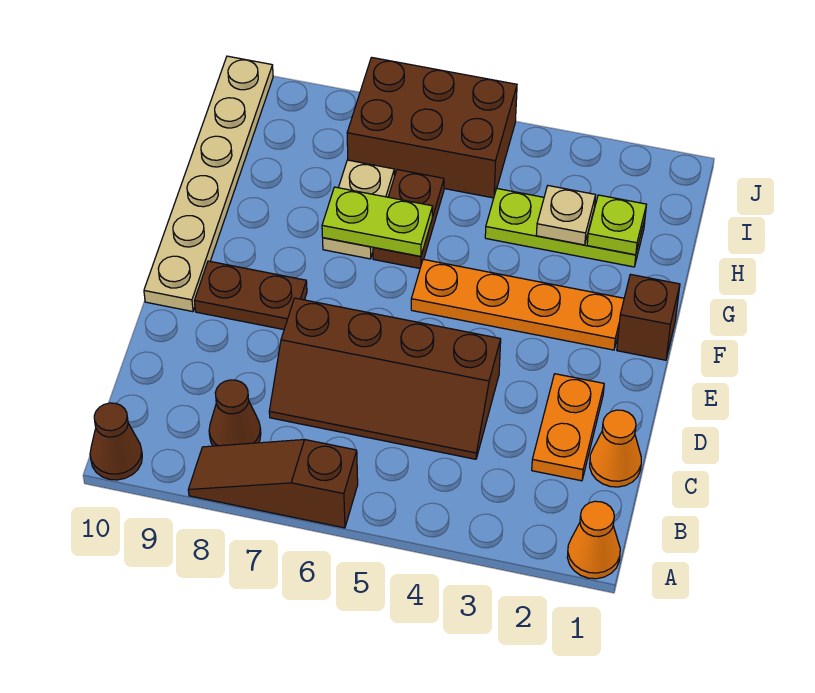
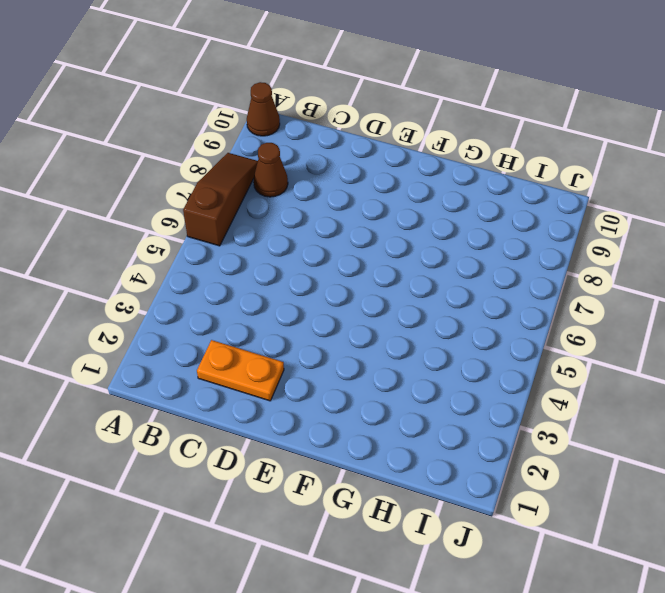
none -> orange cone A1 level 1
none -> orange cone C1 level 1
none -> brown slope C4:D7 level 1 top D

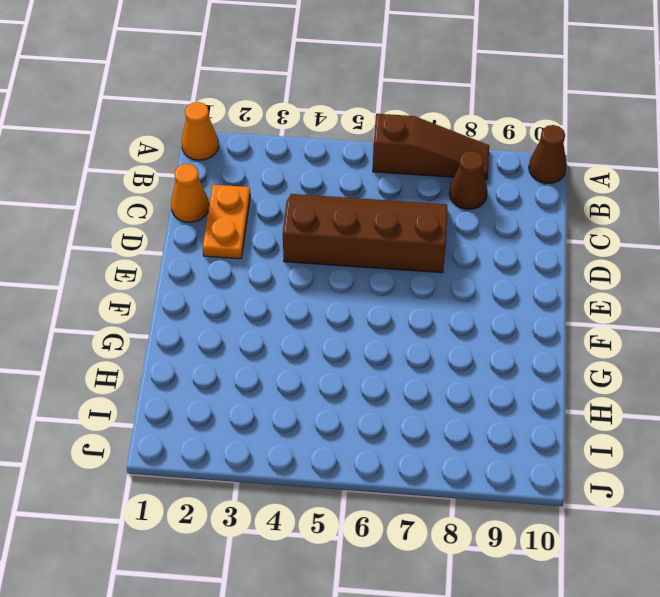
none -> brown plate E8:E9 level 1
none -> tan plate E10:J10 level 1
none -> brown brick F1 level 1

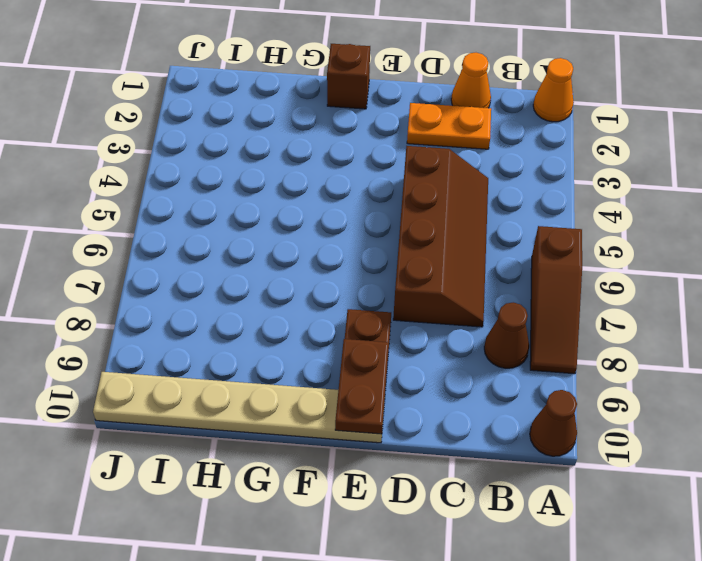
brown plate E9:E10 level 2 -> brown plate G6:H6 level 1
none -> orange plate F2:F5 level 1
none -> tan plate G7:H7 level 1
none -> lime plate H2:H4 level 1

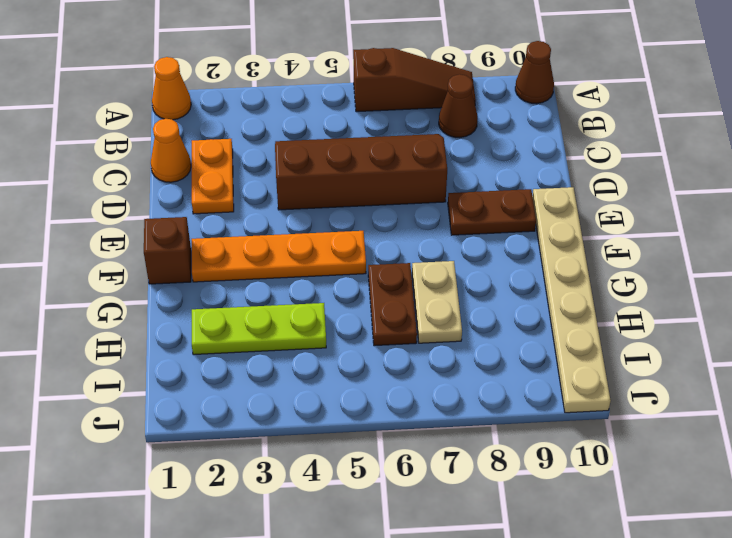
none -> brown brick I5:J7 level 1
none -> lime plate G6:G7 level 2
none -> lime plate H2 level 2

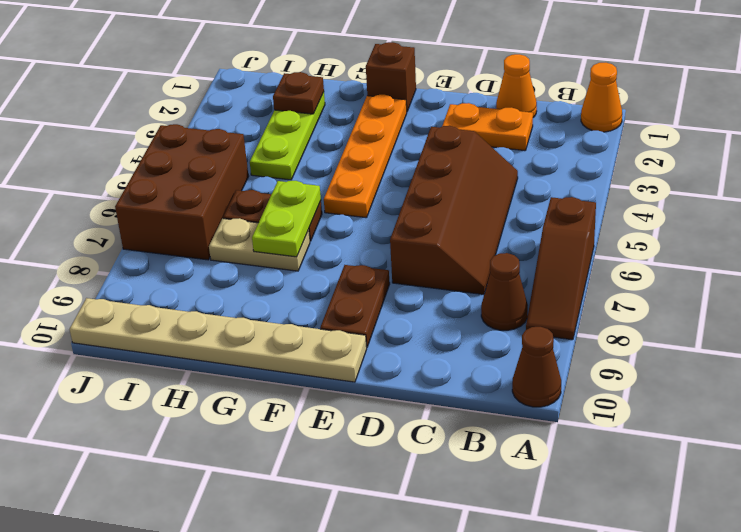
brown plate H2 level 2 -> lime plate H2 level 2
none -> tan plate H3 level 2

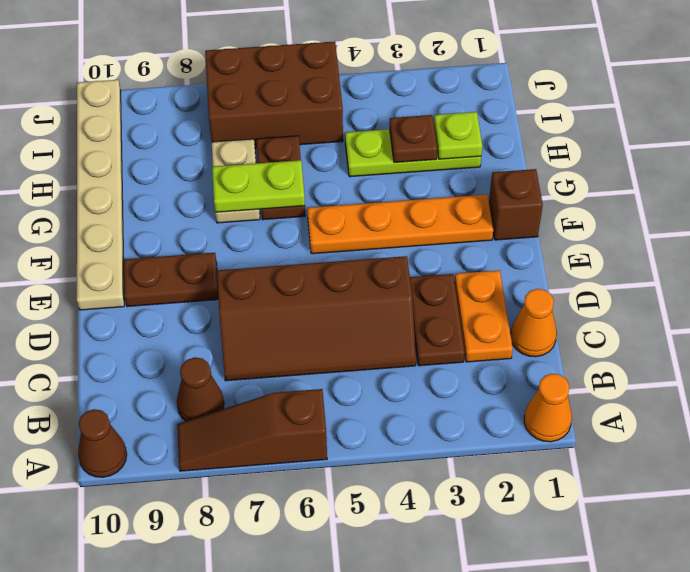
brown plate C3:D3 level 1 -> none
brown plate H3 level 2 -> tan plate H3 level 2

